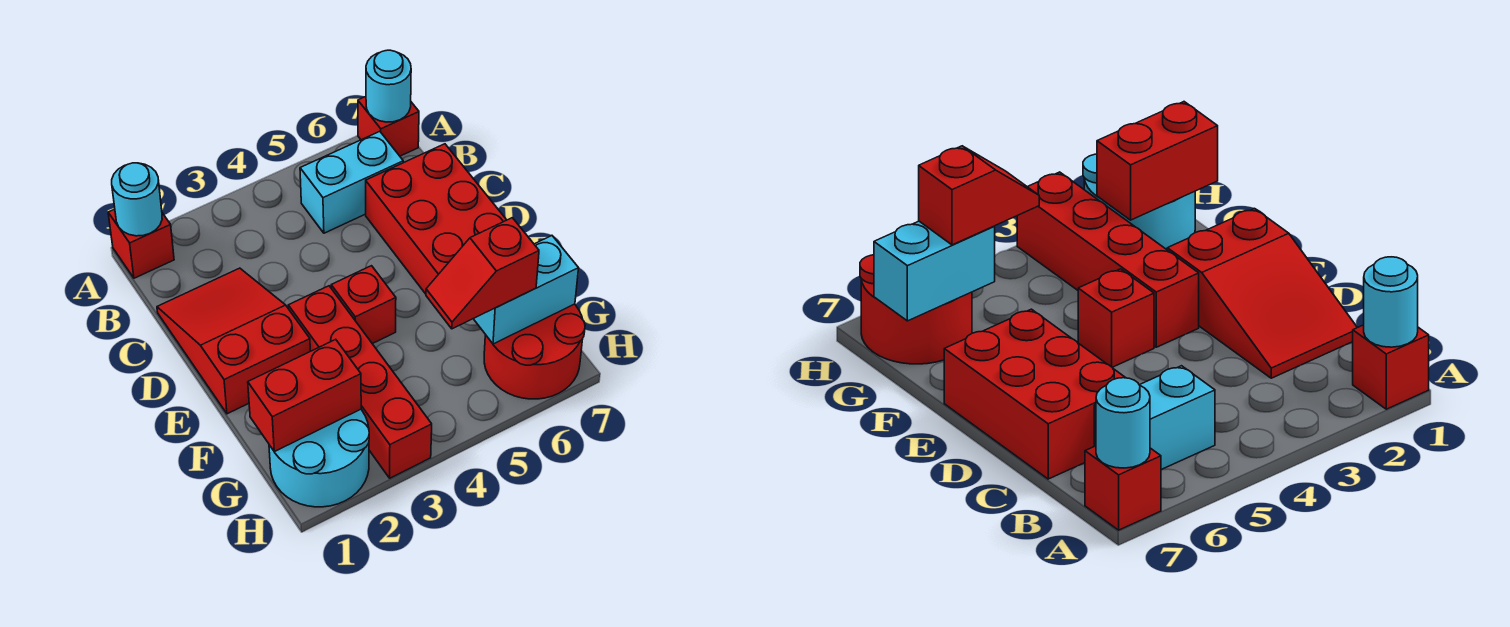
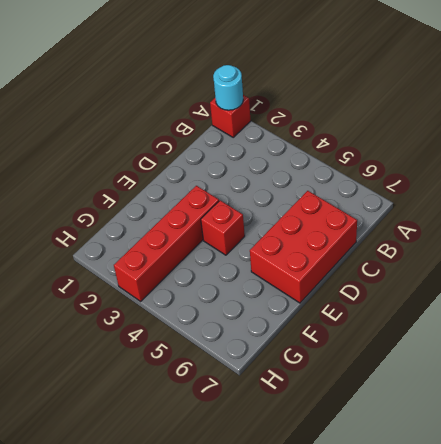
none -> red brick A7 level 1
none -> cyan brick B5:B6 level 1
none -> red slope C1:E2 level 1 top E

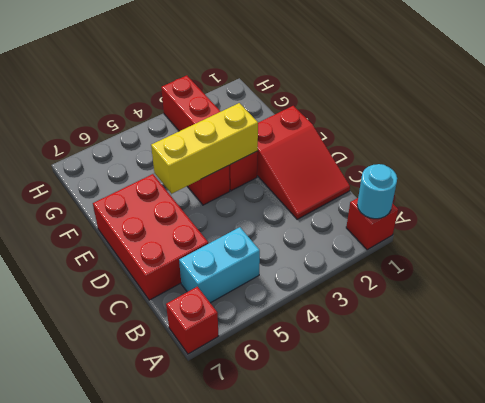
yellow brick E3:E5 level 2 -> none
none -> cyan round brick G1:H2 level 1
none -> red round brick G6:H7 level 1
none -> cyan round brick A7 level 2

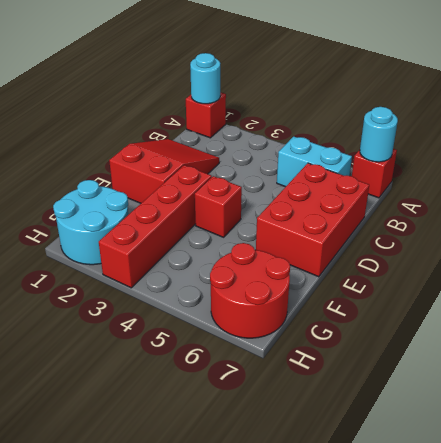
none -> red brick G1:G2 level 2
none -> cyan brick G6:G7 level 2
none -> red slope G5:G6 level 3 top 6

